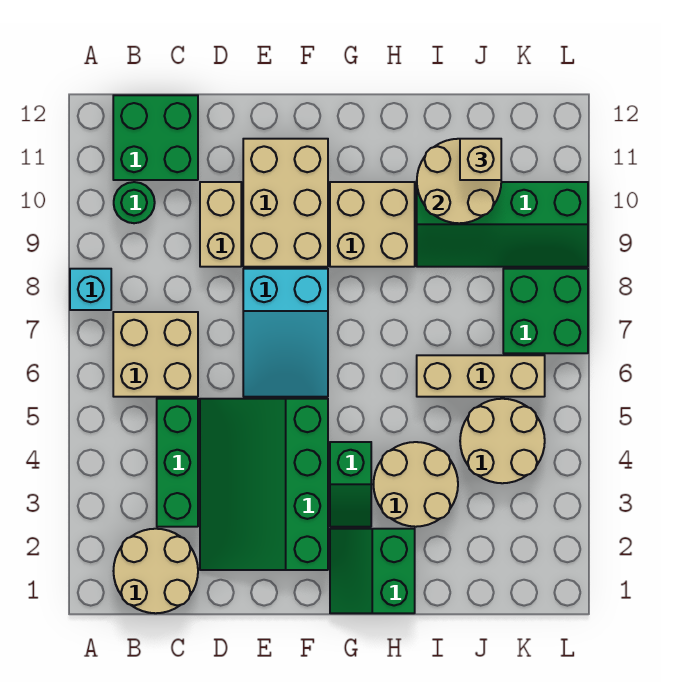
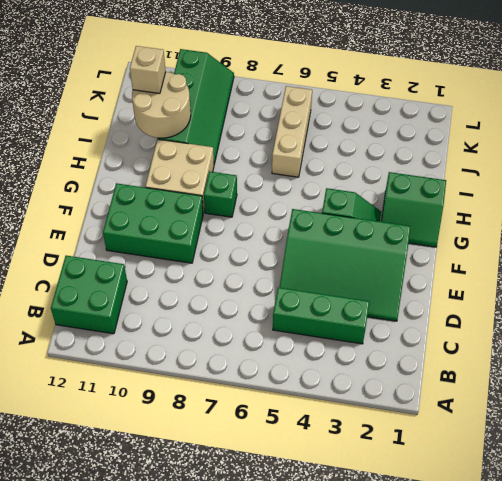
green brick E9:F11 level 1 -> tan brick E9:F11 level 1
green brick G8 level 1 -> none
none -> cyan brick A8 level 1
none -> tan round brick B1:C2 level 1
none -> tan brick B6:C7 level 1

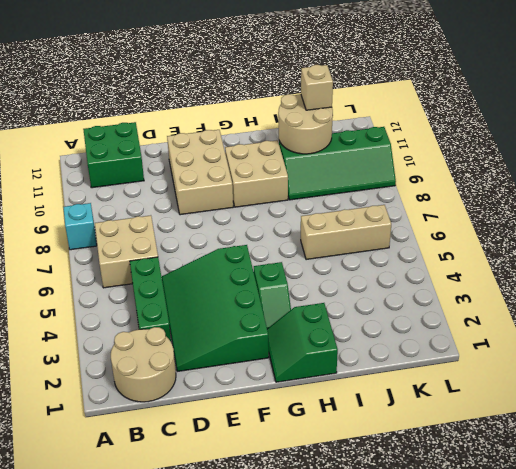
none -> green round brick B10 level 1
none -> tan brick D9:D10 level 1
none -> cyan slope E6:F8 level 1 top 8

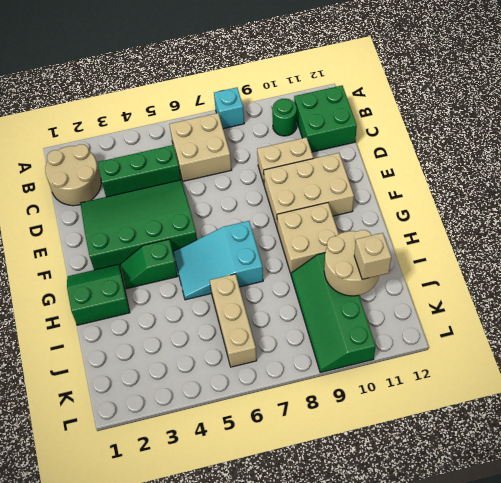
cyan slope G5:H7 level 1 top 7 -> cyan slope E6:F8 level 1 top 8
none -> tan round brick H3:I4 level 1
none -> tan round brick J4:K5 level 1
none -> green brick K7:L8 level 1

